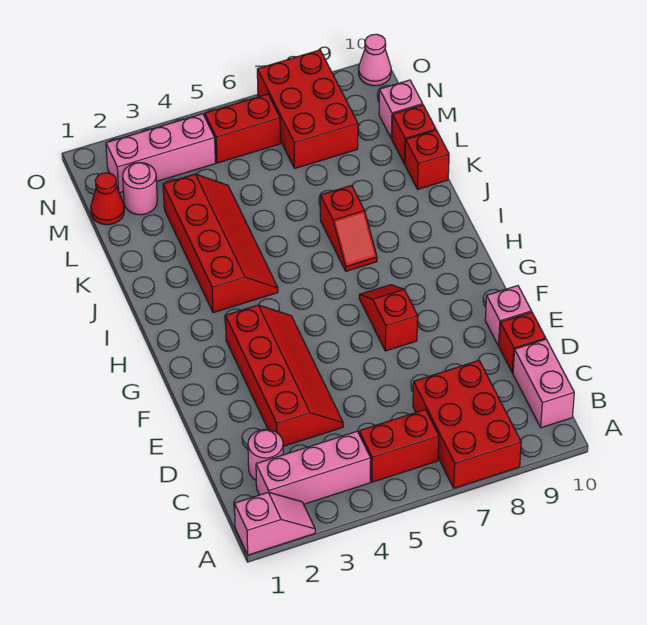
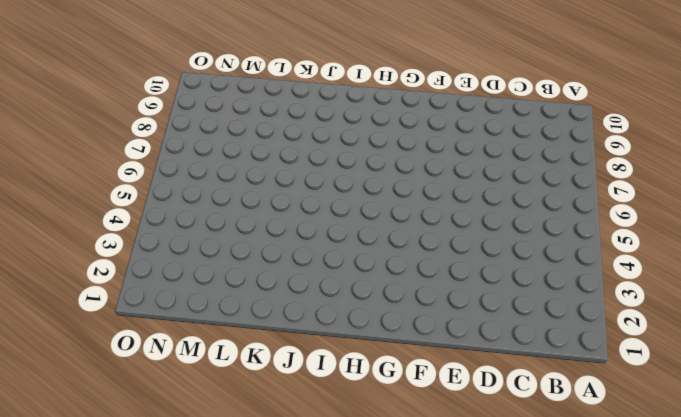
none -> pink slope A1:A2 level 1 top 1
none -> red brick A7:C8 level 1
none -> pink brick B2:B4 level 1

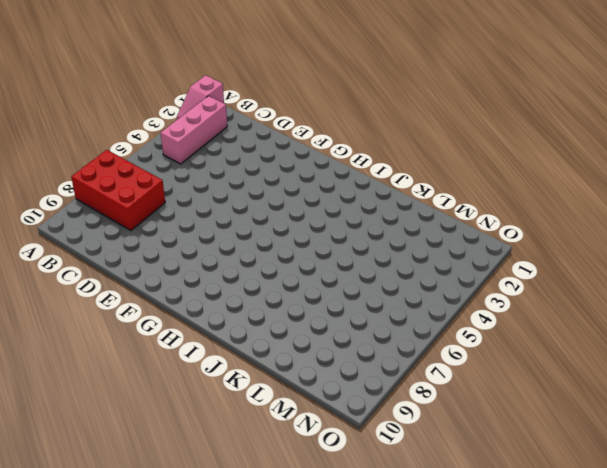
none -> red brick B5:B6 level 1
none -> pink brick B10:C10 level 1
none -> pink round brick C2 level 1

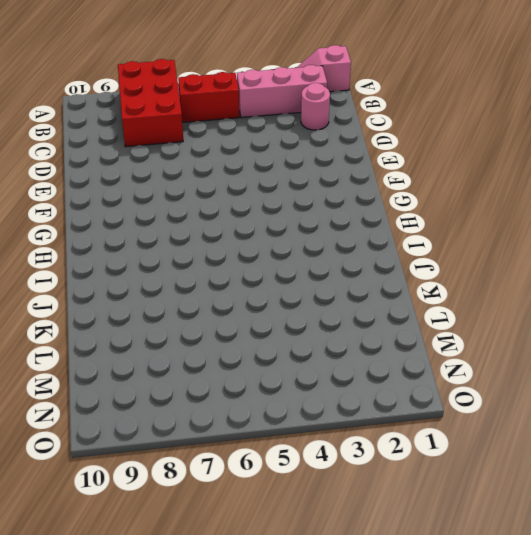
none -> pink brick B10:C10 level 1
none -> red slope D3:G4 level 1 top 3
none -> red brick D10 level 1

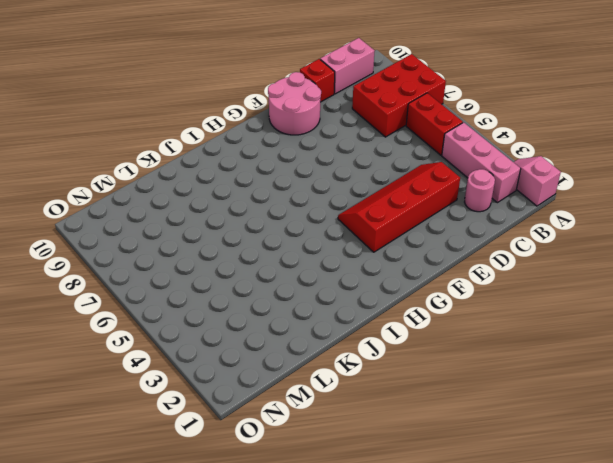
pink round brick E9:F10 level 1 -> pink brick E10 level 1
none -> red slope F7:G7 level 1 top F
none -> red slope I3:L4 level 1 top 3
none -> red slope I7:J7 level 1 top J

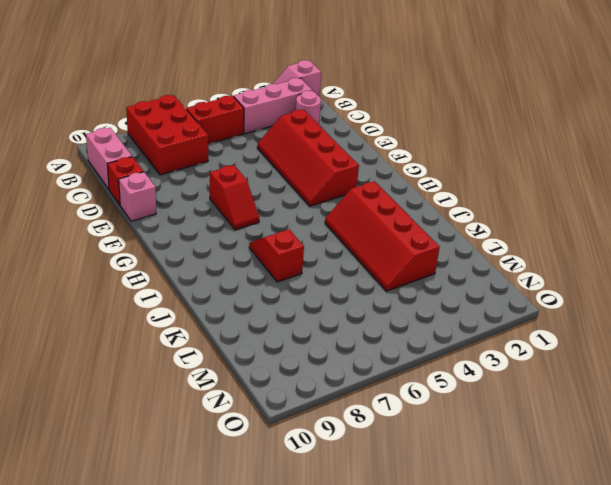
none -> red brick K10 level 1
none -> red brick L10 level 1
none -> red cone M1 level 1

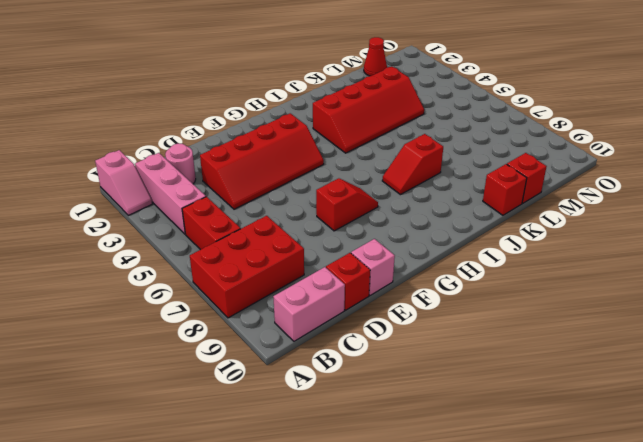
none -> pink round brick M2 level 1
none -> red brick M7:O8 level 1
none -> pink brick M10 level 1

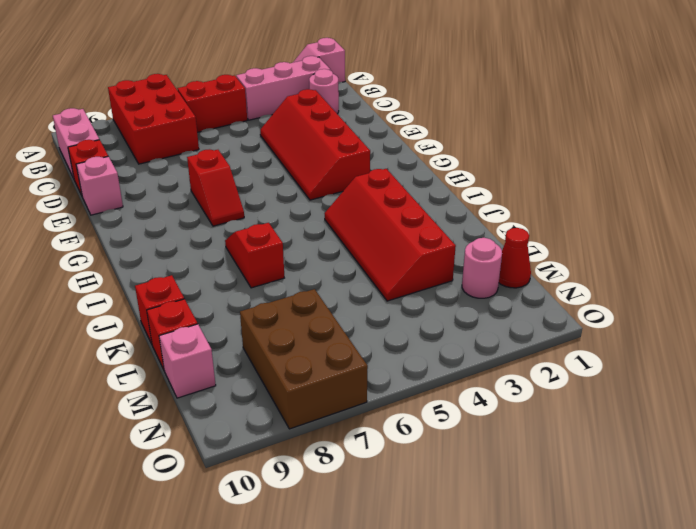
brown brick M7:O8 level 1 -> red brick M7:O8 level 1
none -> pink brick N2:N4 level 1
none -> red brick N5:N6 level 1
none -> pink cone O10 level 1

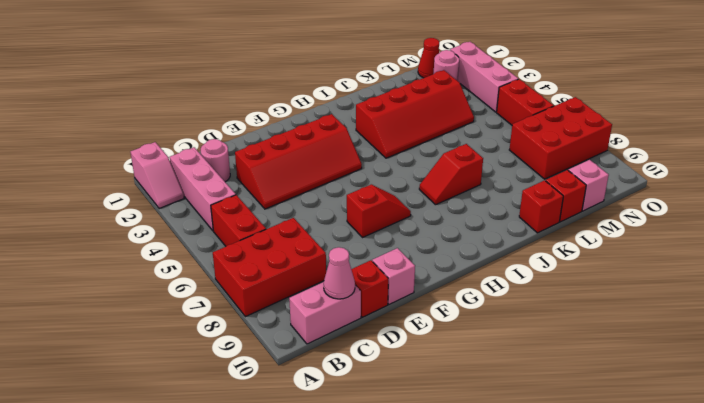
pink cone C10 level 2 -> pink cone O10 level 1

